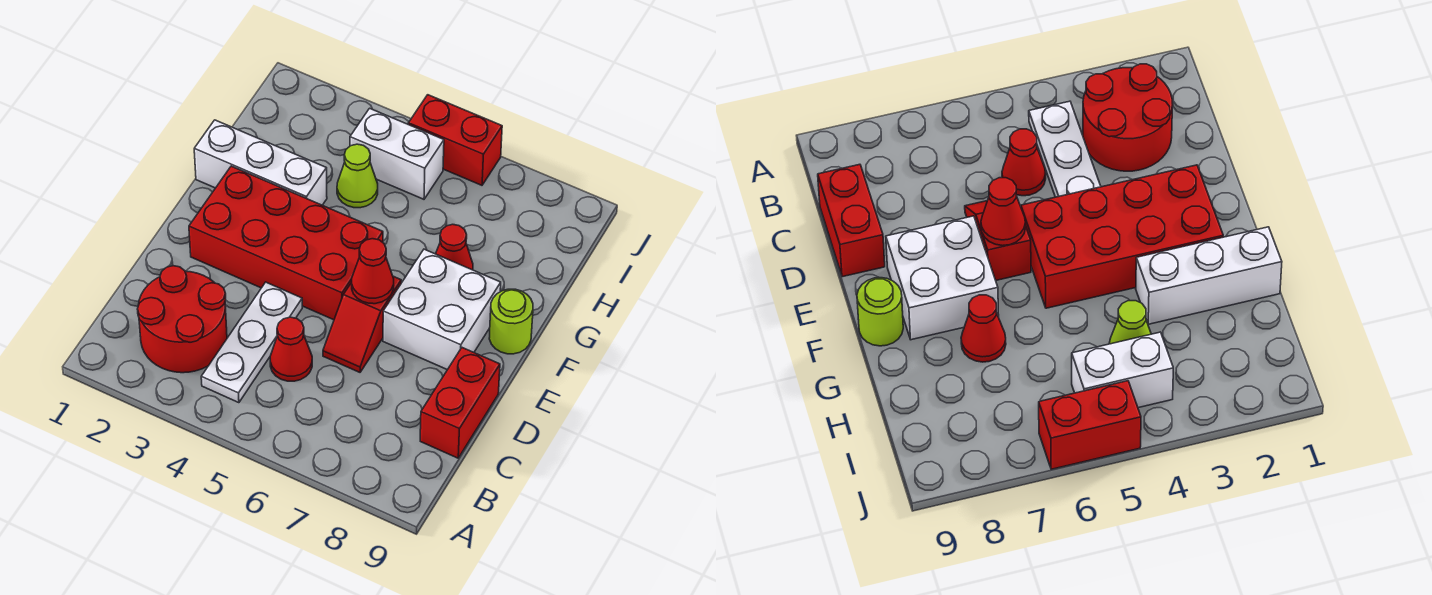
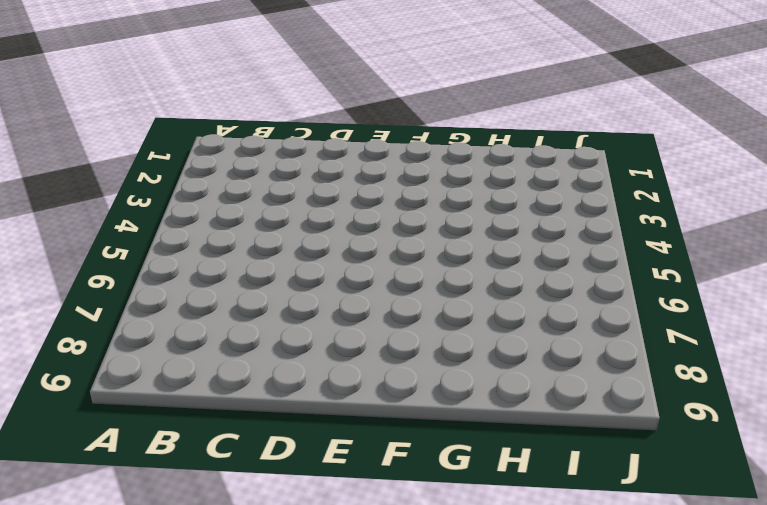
none -> red round brick B2:C3 level 1
none -> white plate B4:D4 level 1
none -> red cone C5 level 1

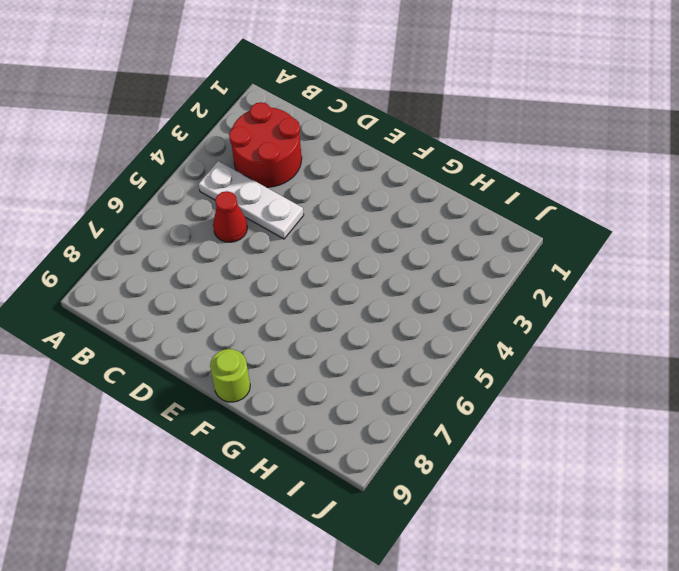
none -> red brick C9:D9 level 1
none -> red slope D6:E6 level 1 top E
none -> red brick E2:F5 level 1

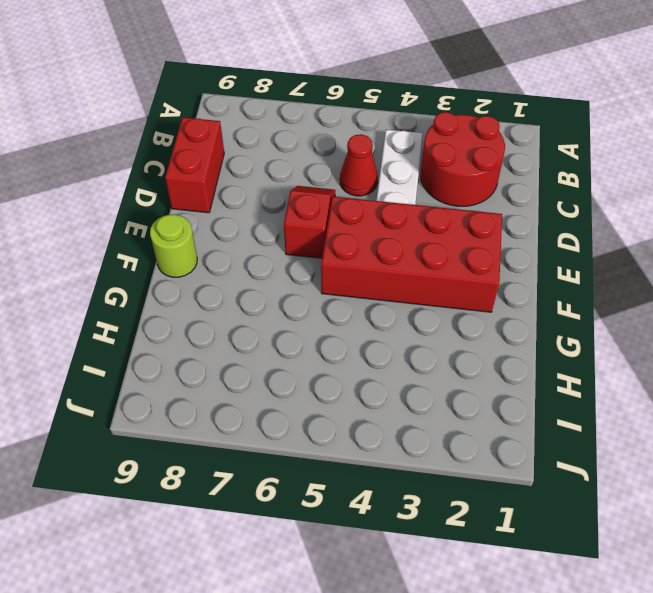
none -> white brick E7:F8 level 1
none -> white brick G1:G3 level 1
none -> red cone G7 level 1

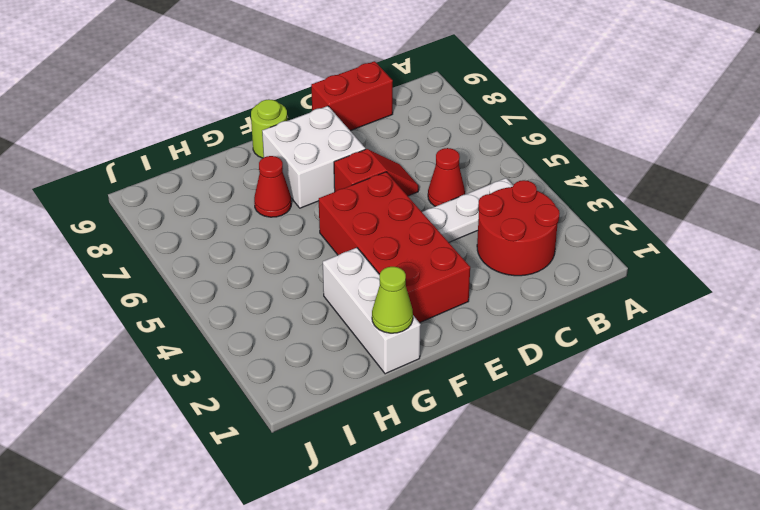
lime cone G1 level 2 -> lime cone H4 level 1
none -> white brick I4:I5 level 1
none -> red brick J5:J6 level 1
none -> red cone E6 level 2

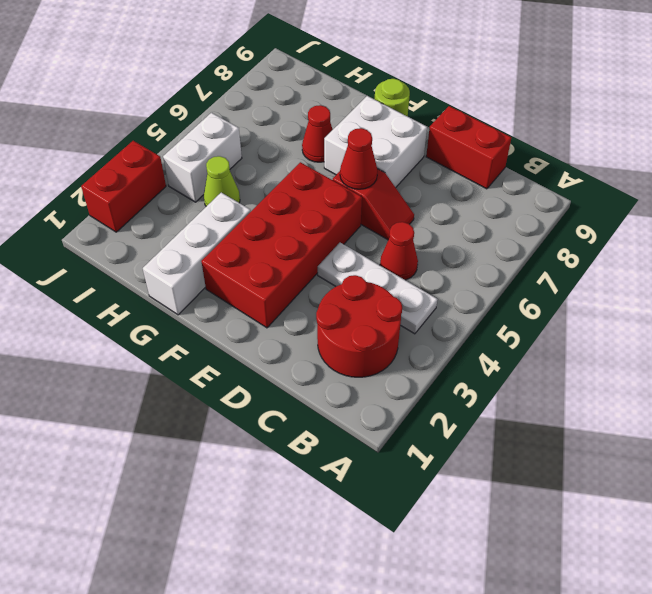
red brick J2:J3 level 1 -> red brick J5:J6 level 1

